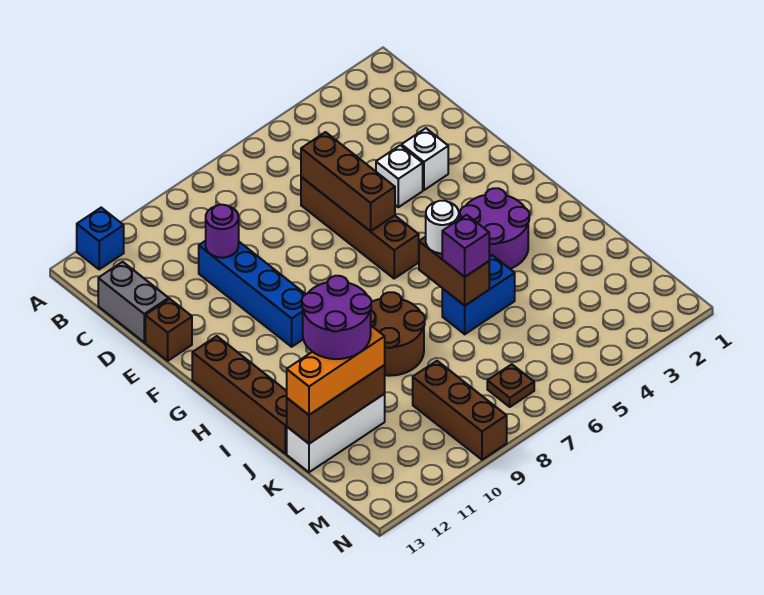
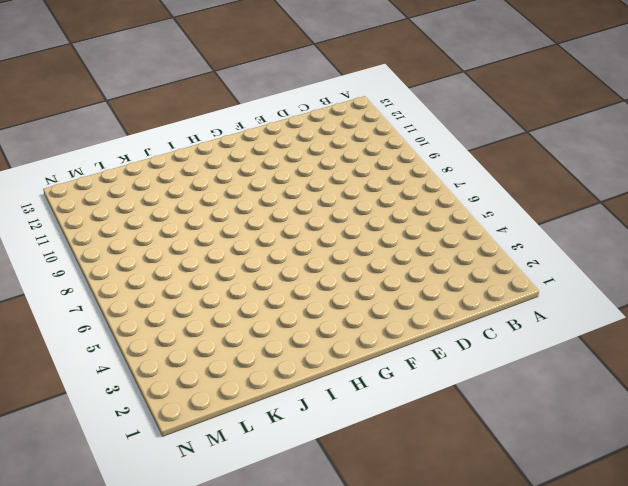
none -> blue brick A12 level 1
none -> grey brick C13:D13 level 1
none -> brown brick D6:G6 level 1

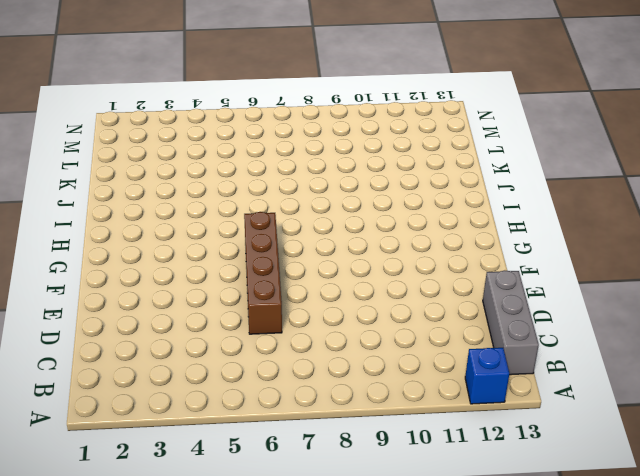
grey brick B13:D13 level 1 -> grey brick C13:D13 level 1
none -> blue brick D10:G10 level 1
none -> white brick E3 level 1
none -> white brick E4 level 1

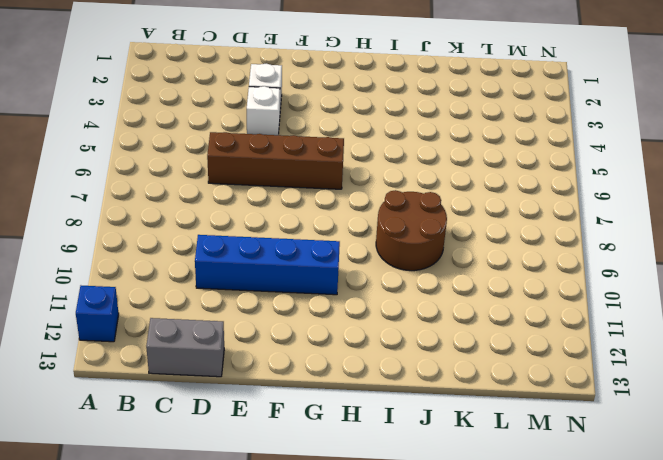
none -> brown brick E13 level 1
none -> brown brick G13:J13 level 1
none -> purple round brick H3:I4 level 1

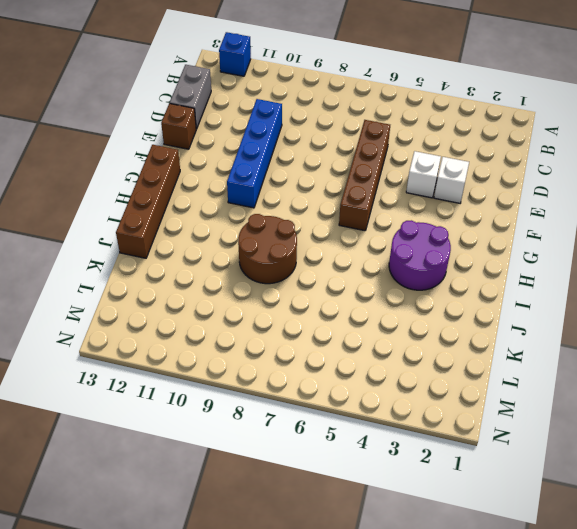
none -> blue brick J5:J6 level 1
none -> white brick K11:K13 level 1
none -> brown brick L9:N9 level 1

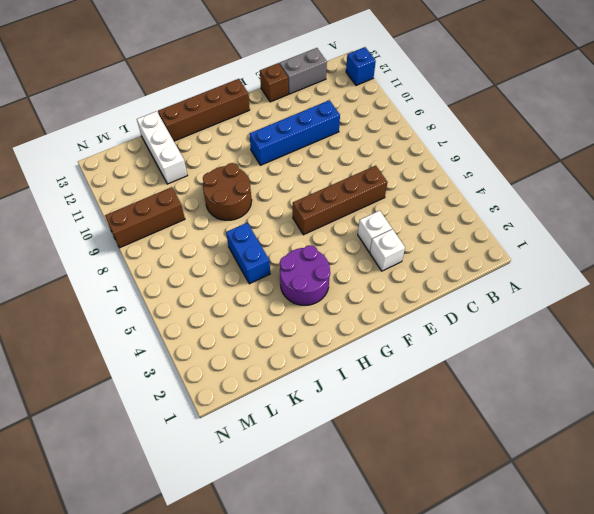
none -> brown plate M7 level 1
none -> brown brick D6:F6 level 2
none -> purple round brick D10 level 2

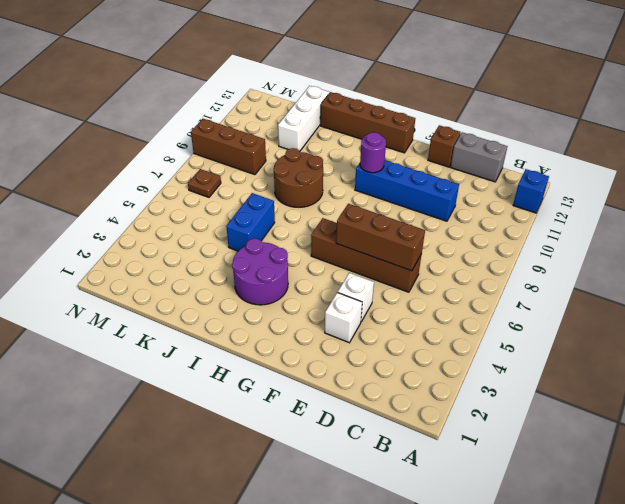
purple round brick G10 level 2 -> purple round brick D10 level 2
none -> brown brick I6:J6 level 2
none -> brown brick K11:K13 level 2
none -> white round brick I6 level 3

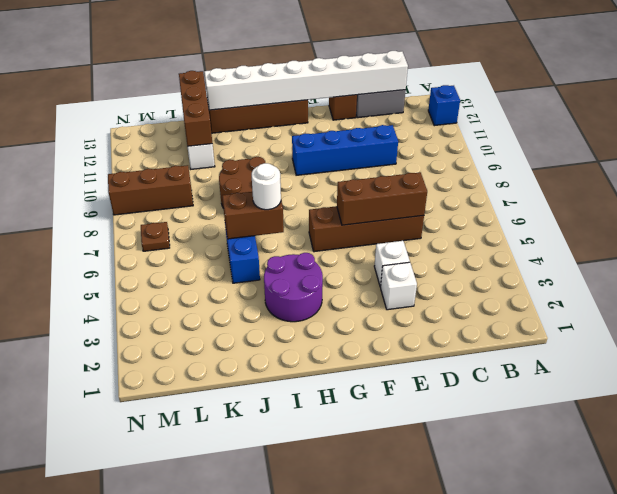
white brick C13:J13 level 2 -> none
none -> purple round brick D10 level 2
none -> purple brick J6 level 3
none -> orange brick K11:K13 level 3

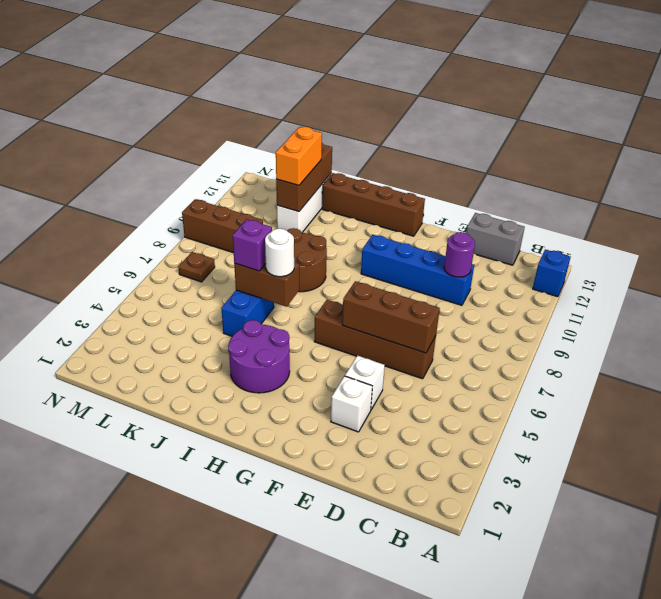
orange brick K11:K12 level 3 -> orange brick K11:K13 level 3
none -> brown brick E13 level 1
none -> purple round brick J11:K12 level 4

